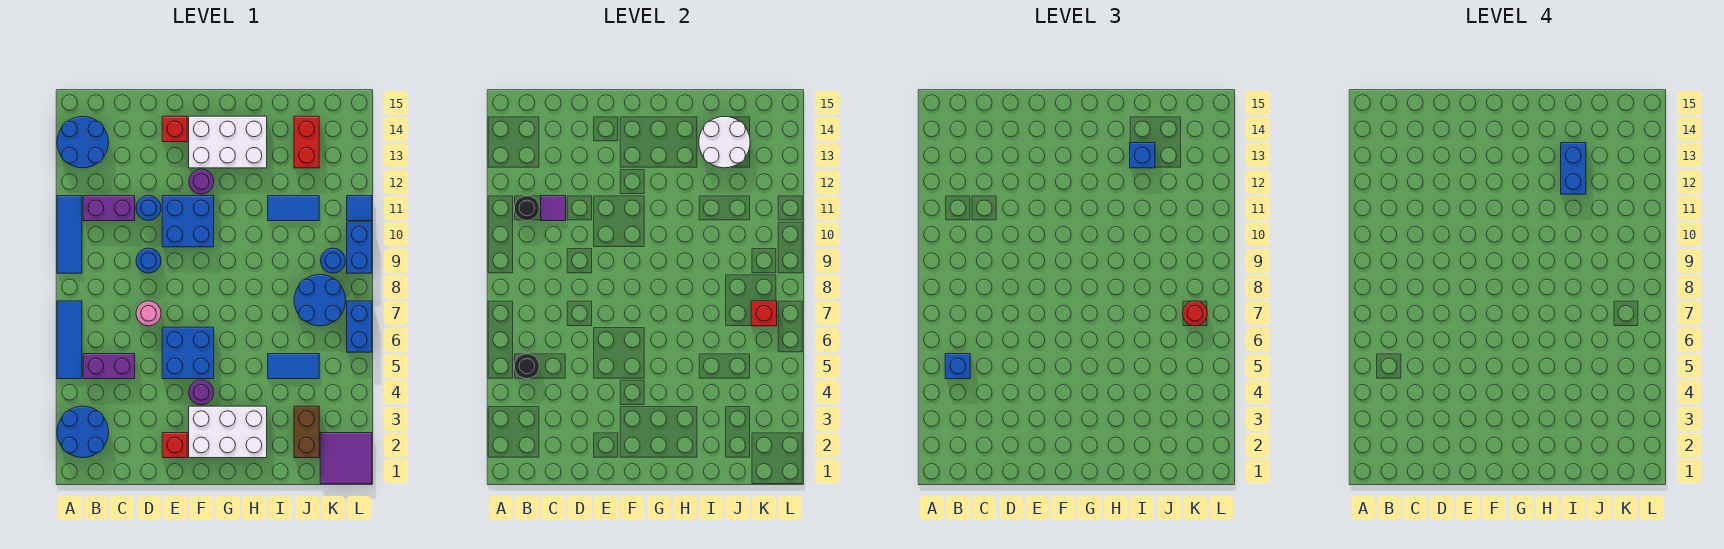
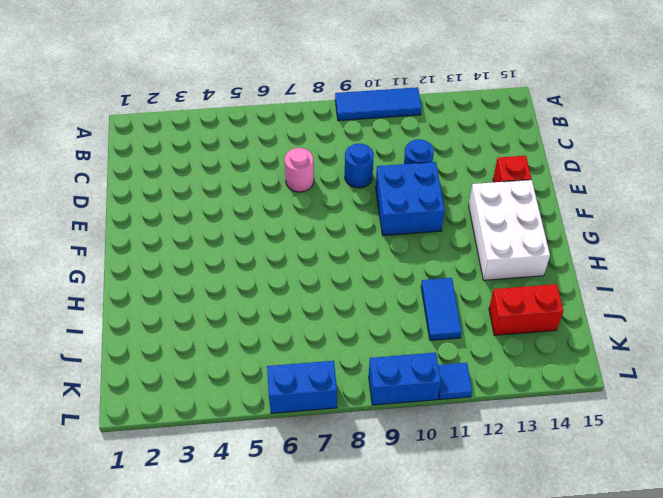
none -> blue round brick A2:B3 level 1
none -> blue tile A5:A7 level 1
none -> blue round brick A13:B14 level 1
none -> purple brick B5:C5 level 1

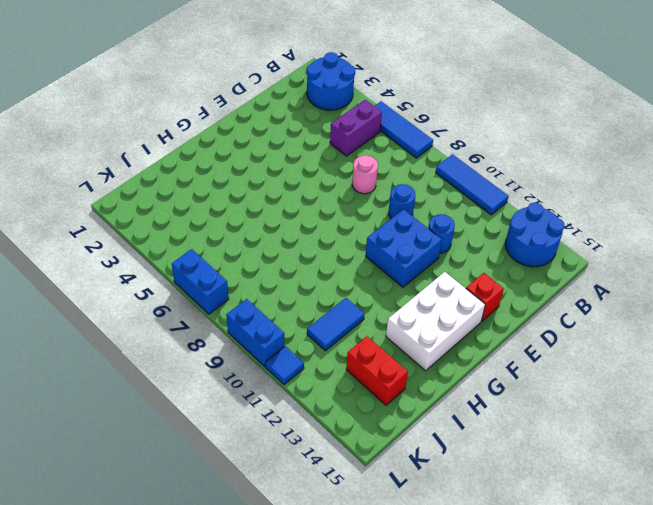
none -> purple brick B11:C11 level 1
none -> red brick E2 level 1
none -> blue brick E5:F6 level 1
none -> white brick F2:H3 level 1

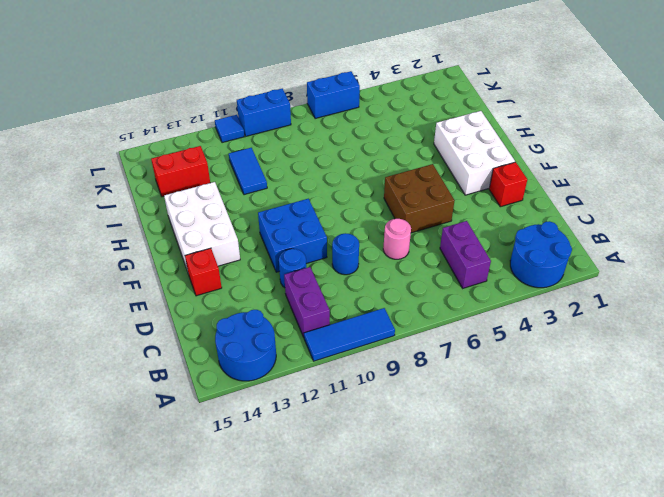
brown brick E5:F6 level 1 -> blue brick E5:F6 level 1
none -> blue tile A5:A7 level 1
none -> purple round brick F4 level 1
none -> purple round brick F12 level 1
none -> blue tile I5:J5 level 1

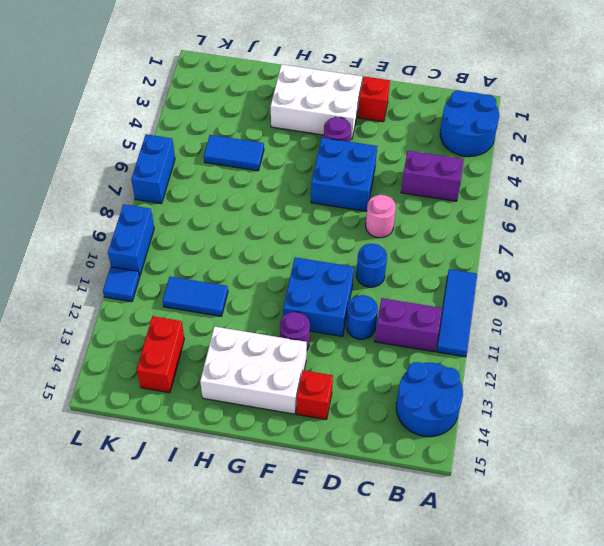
none -> blue tile A5:A7 level 1
none -> brown brick J2:J3 level 1
none -> blue round brick J7:K8 level 1
none -> purple tile K1:L2 level 1

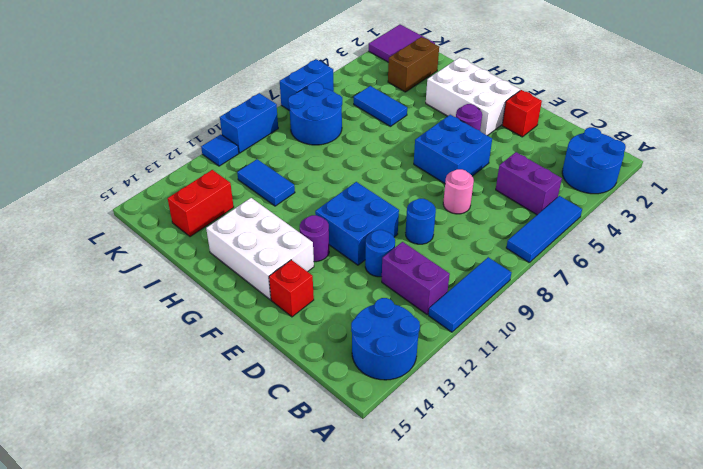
none -> blue round brick K9 level 1
none -> black round brick B5 level 2
none -> black round brick B11 level 2
none -> purple tile C11 level 2

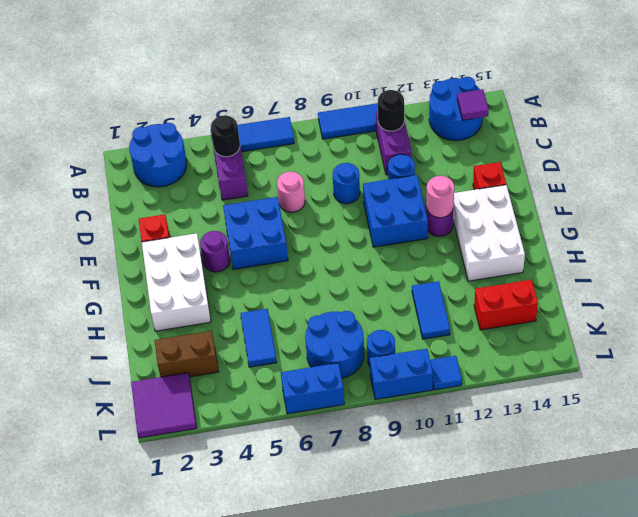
purple tile B14 level 2 -> purple tile C11 level 2
pink round brick F12 level 2 -> none
none -> white round brick I13:J14 level 2
none -> red brick K7 level 2
none -> blue brick B5 level 3
none -> blue brick I13 level 3

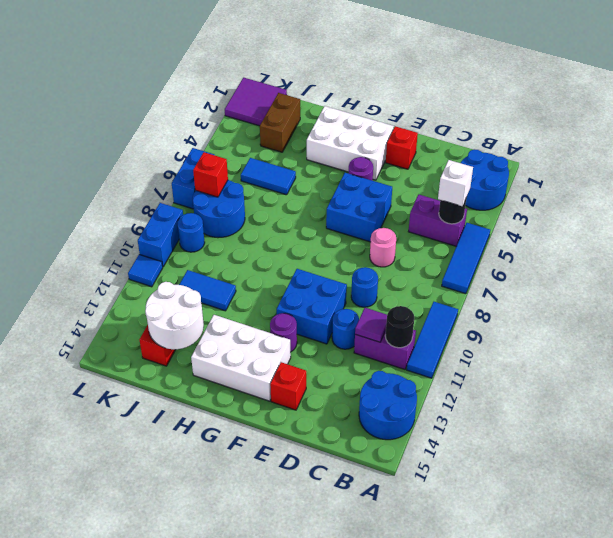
white brick B5 level 3 -> blue brick B5 level 3
none -> blue brick I13 level 3
none -> red round brick K7 level 3
none -> blue brick I12:I13 level 4

